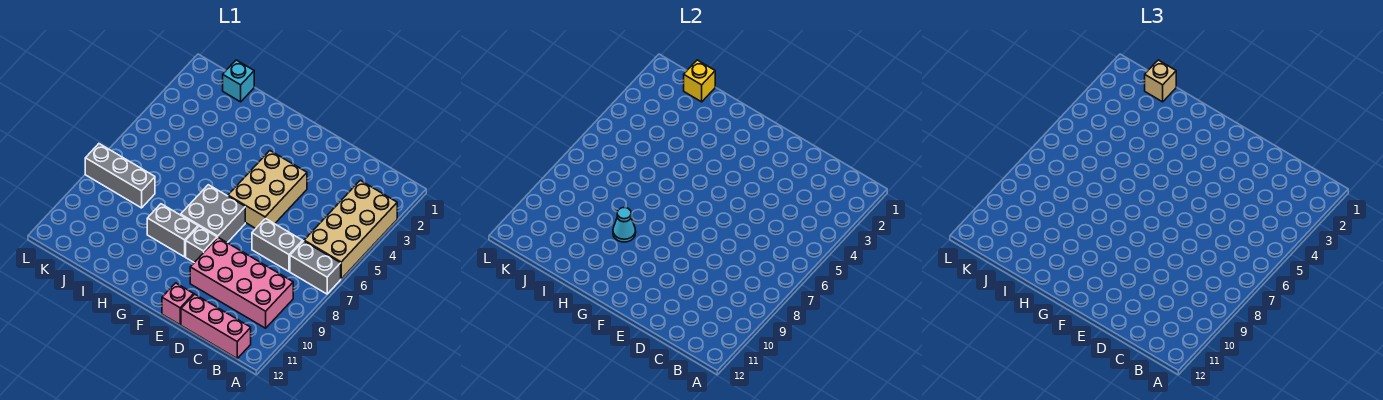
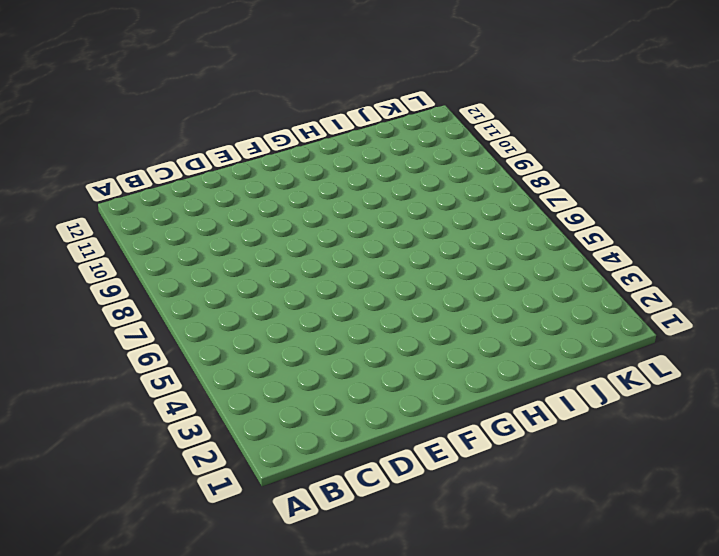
none -> tan brick A3:B6 level 1
none -> grey brick A7:B7 level 1
none -> pink brick B9:E10 level 1

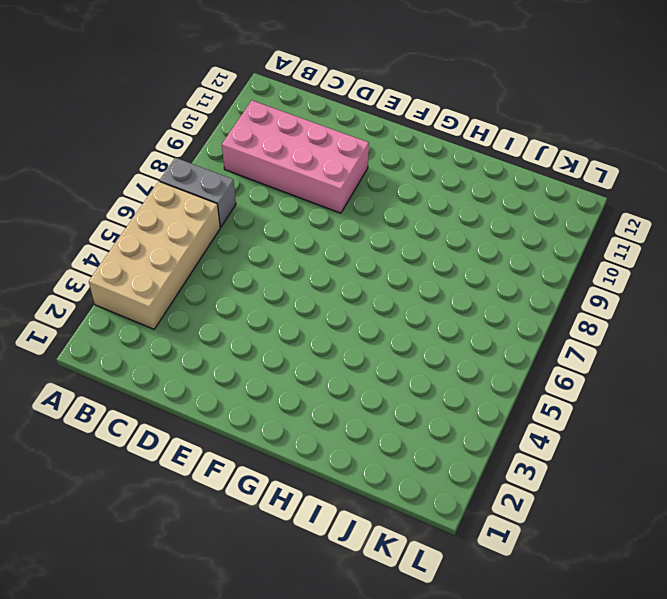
none -> pink brick B12:D12 level 1
none -> grey brick C7:D7 level 1
none -> tan brick E4:F6 level 1

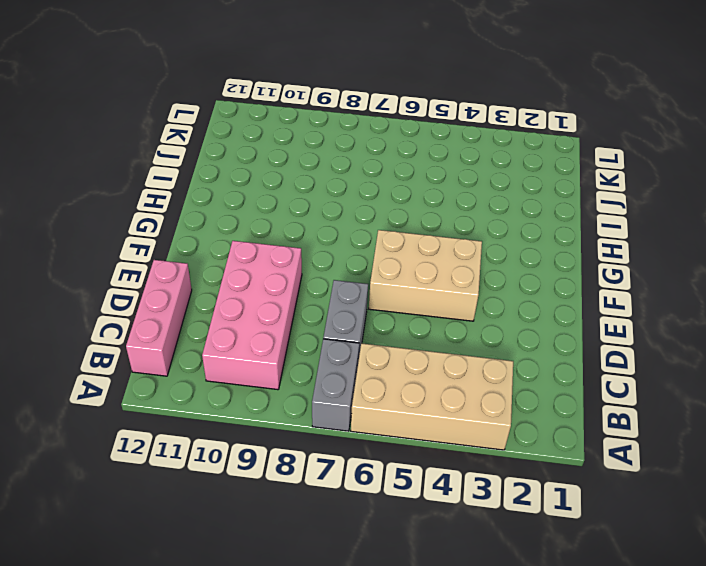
none -> pink brick E12 level 1
none -> grey brick F7:G8 level 1
none -> grey brick F9 level 1

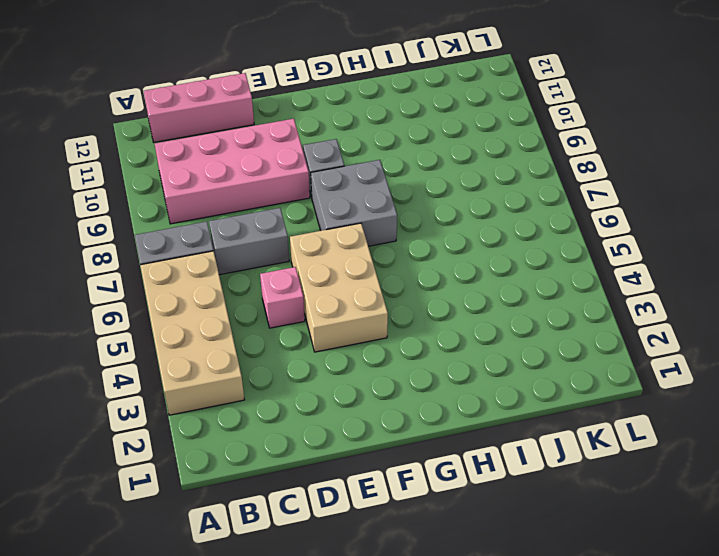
pink brick D5 level 1 -> pink brick E12 level 1
none -> grey brick G9:H9 level 1
none -> cyan brick J1 level 1
none -> grey brick J8:L8 level 1

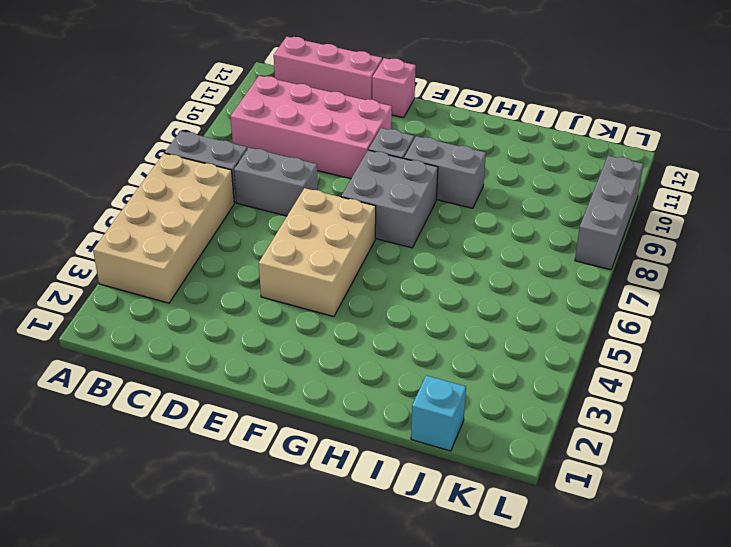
grey brick L8:L10 level 1 -> grey brick J8:L8 level 1
none -> cyan cone H9 level 2
none -> yellow brick J1 level 2
none -> tan brick J1 level 3

